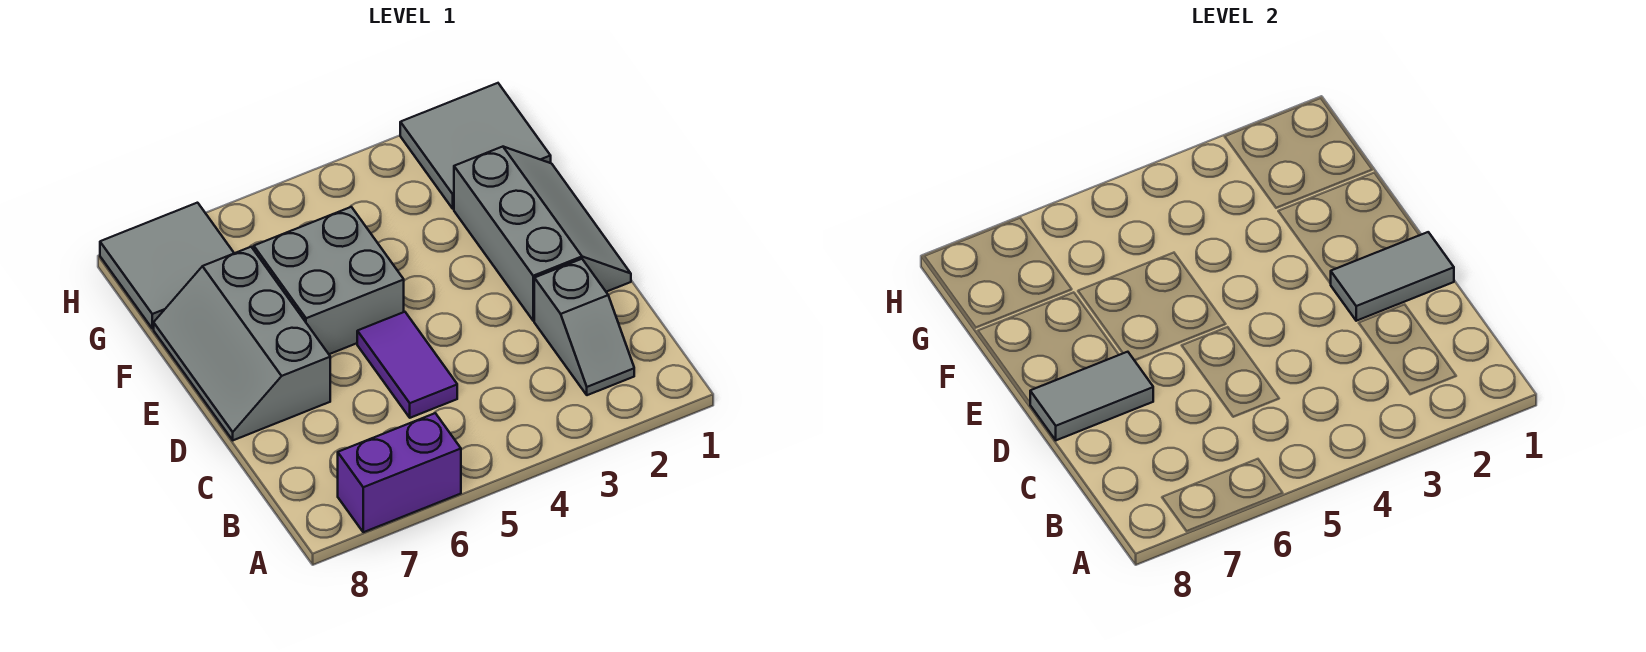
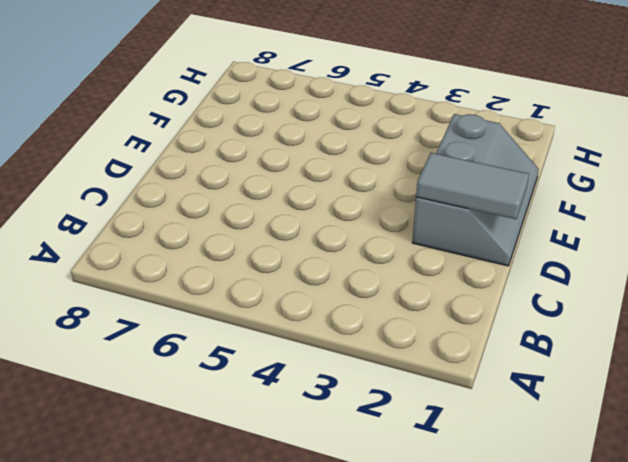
none -> purple brick A6:A7 level 1
none -> grey slope B2:C2 level 1 top C

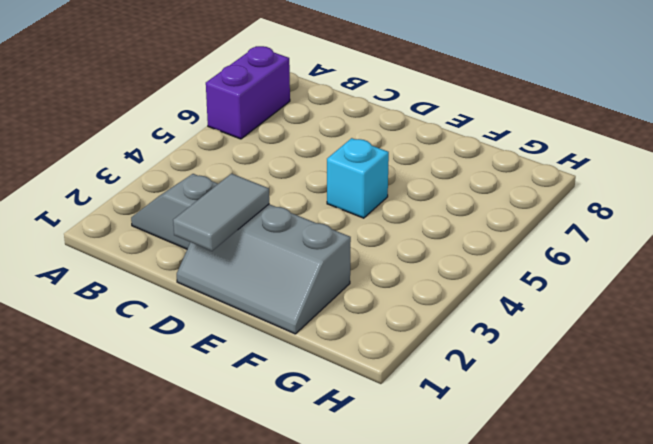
cyan brick E5 level 1 -> grey brick E5:F6 level 1
none -> purple tile C5:D5 level 1
none -> grey slope D7:F8 level 1 top 7

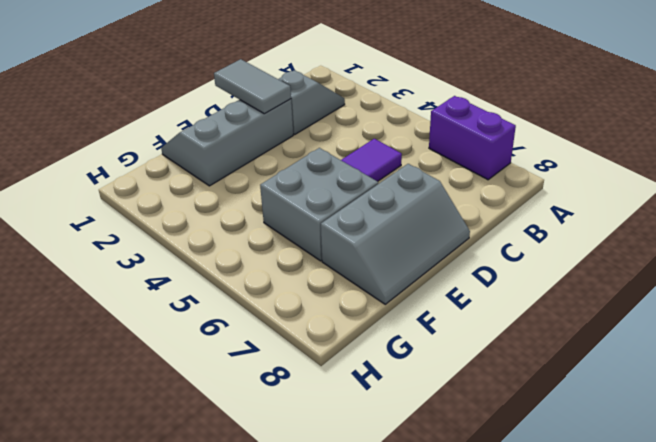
none -> grey tile G1:H2 level 1
none -> grey tile G7:H8 level 1

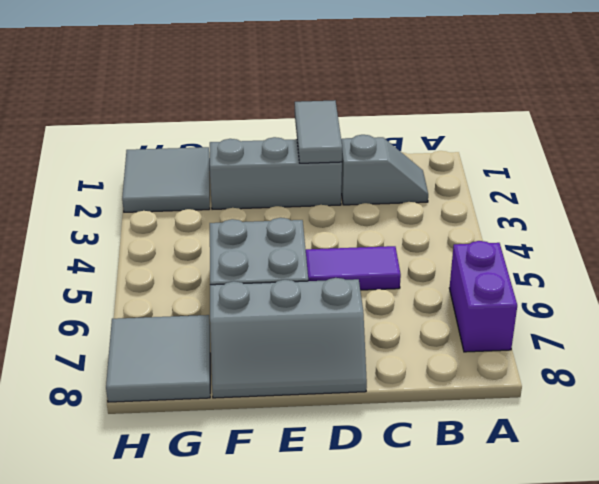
none -> grey tile D7:D8 level 2

